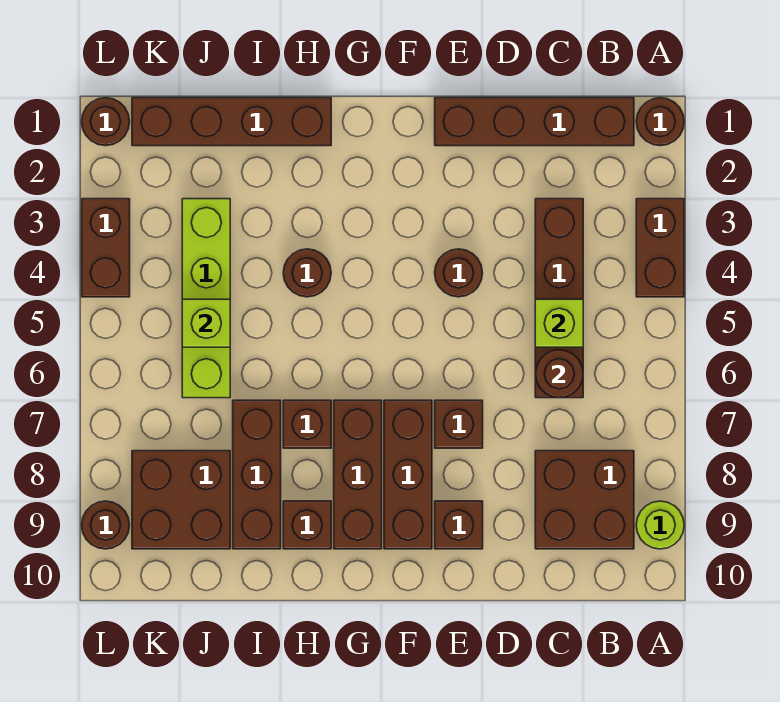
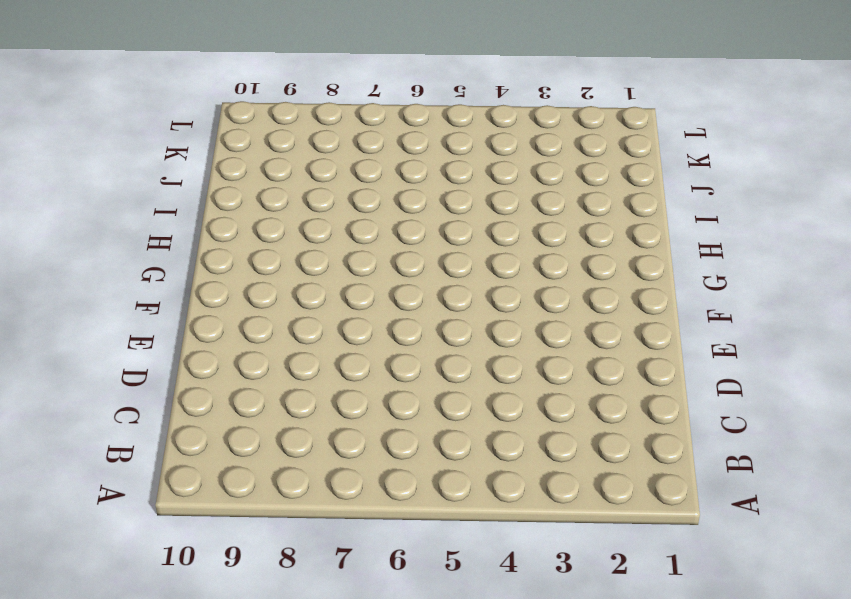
none -> brown round brick A1 level 1
none -> brown brick A3:A4 level 1
none -> lime round brick A9 level 1

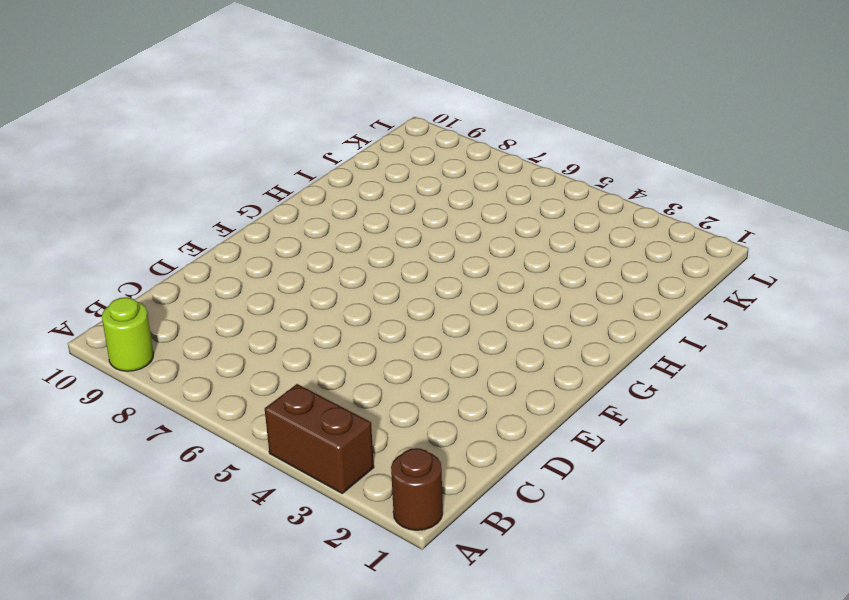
none -> brown brick B1:E1 level 1
none -> brown brick B8:C9 level 1
none -> brown brick C3:C6 level 1

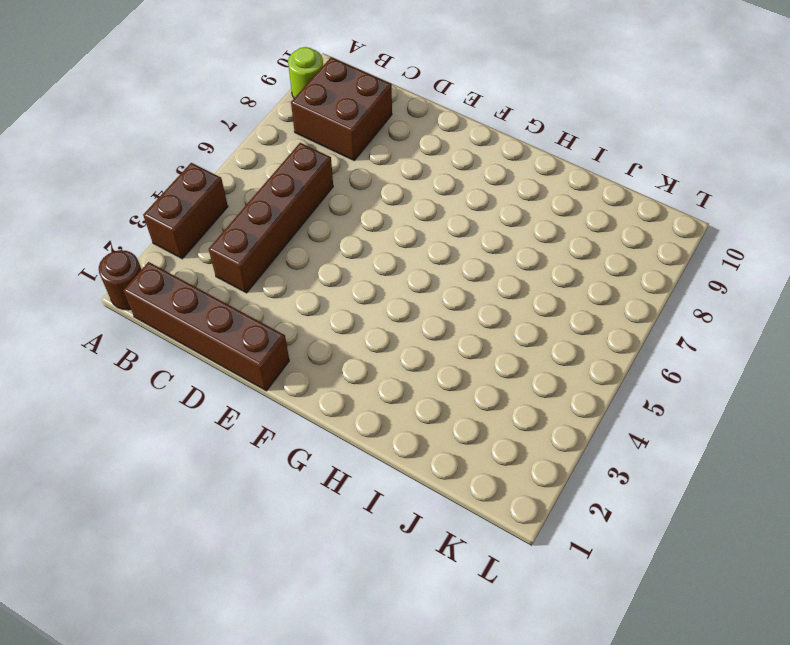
none -> brown round brick E4 level 1
none -> brown brick E7 level 1
none -> brown brick E9 level 1

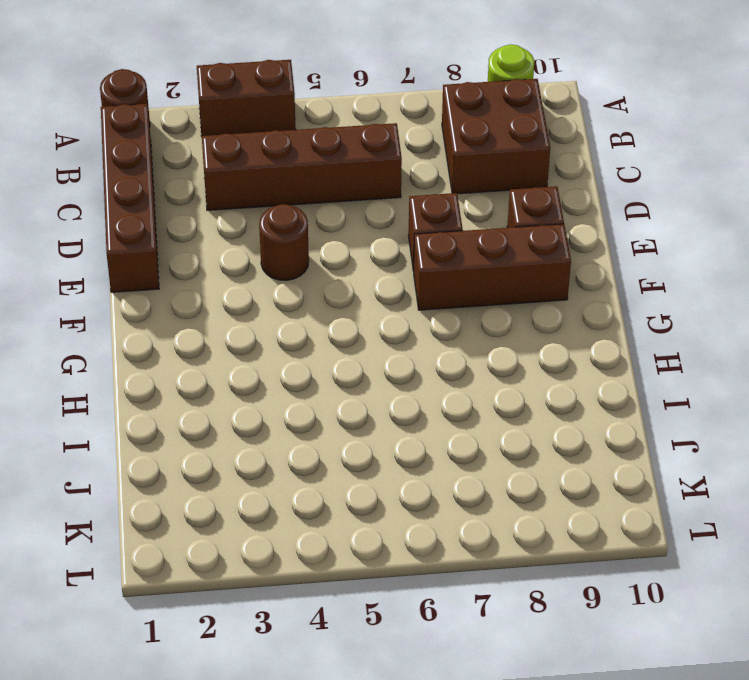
none -> brown brick G7:G9 level 1
none -> brown brick H1:K1 level 1
none -> brown round brick H4 level 1

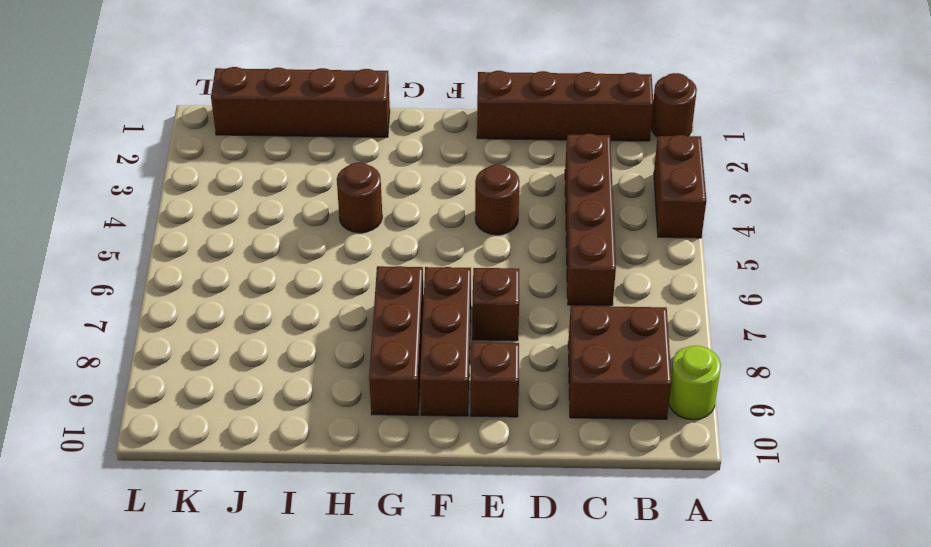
none -> brown brick H7 level 1
none -> brown brick H9 level 1
none -> brown brick I7:I9 level 1

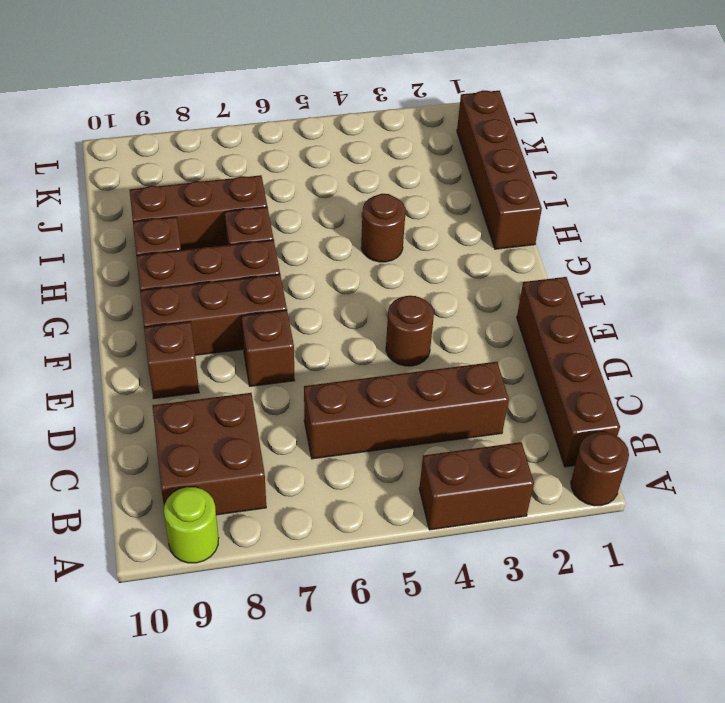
none -> lime brick J3:J6 level 1
none -> brown brick J8:K9 level 1
none -> brown round brick L1 level 1

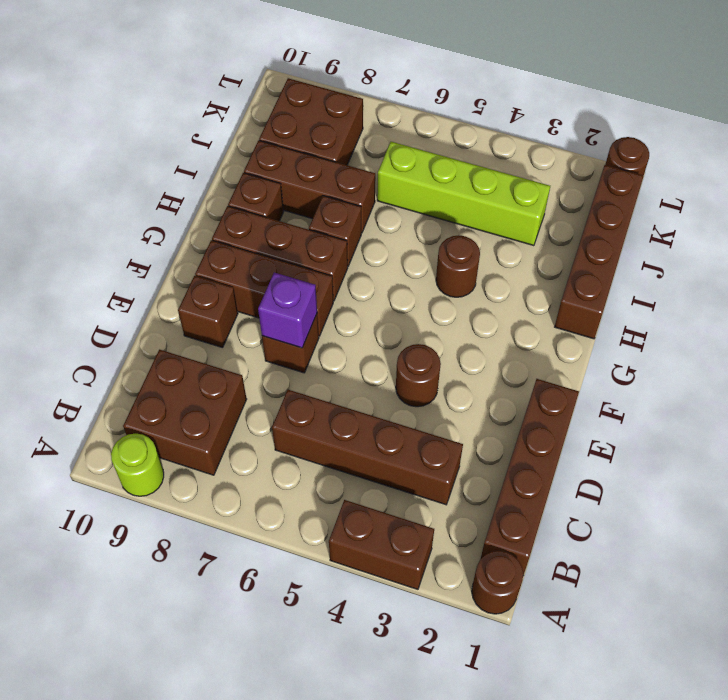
purple brick E7 level 2 -> none
none -> brown brick L3:L4 level 1
none -> brown round brick L9 level 1
none -> lime brick C5 level 2

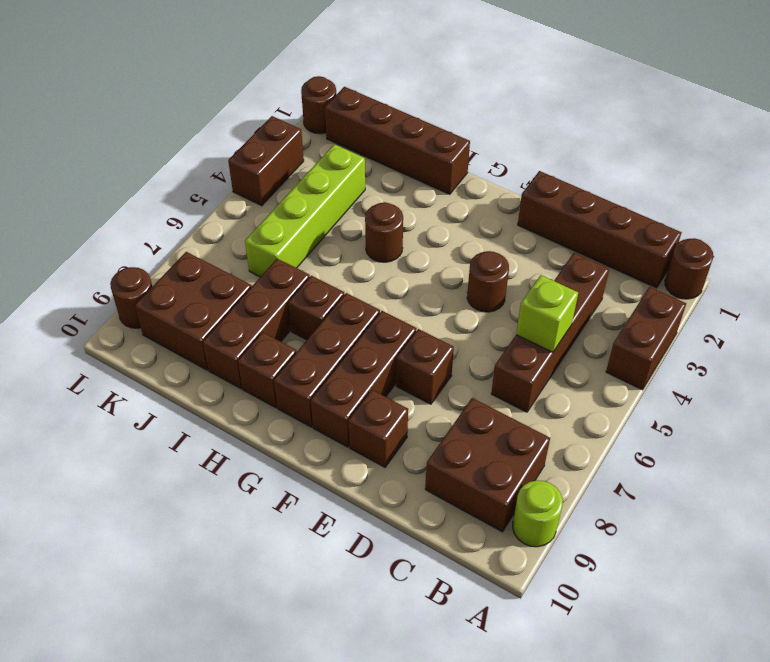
none -> brown round brick C6 level 2
none -> lime brick J5 level 2

